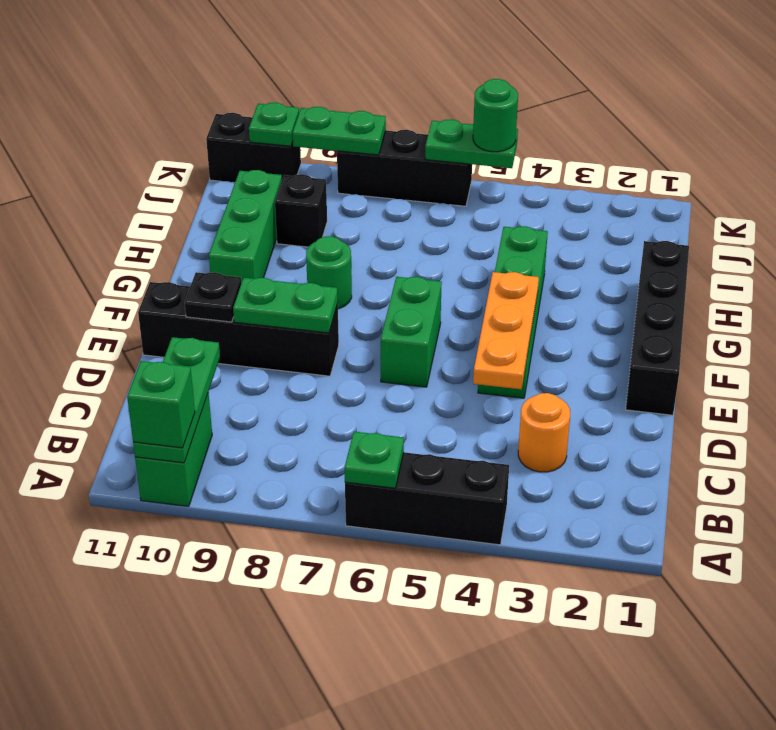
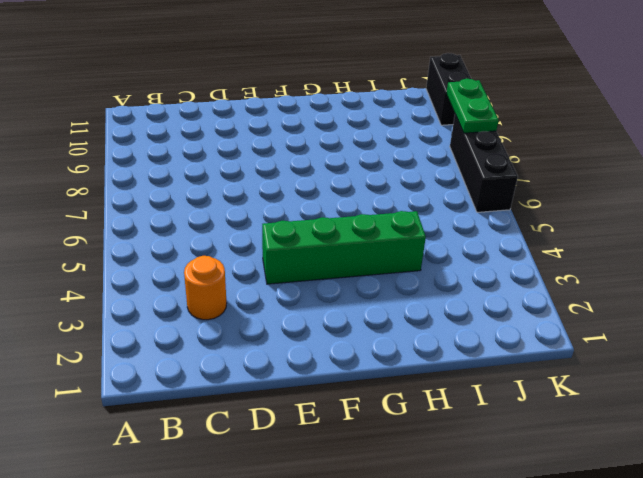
none -> black brick A4:A6 level 1
none -> green brick A10:B10 level 1
none -> black brick E1:H1 level 1

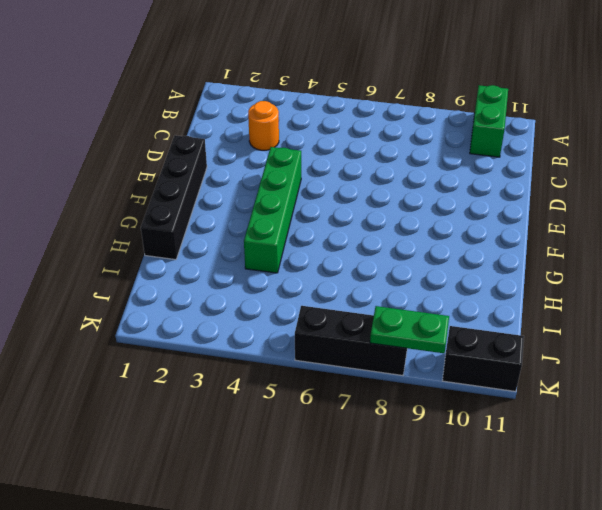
none -> black brick A4:A6 level 1
none -> green brick E6:F6 level 1
none -> black brick E8:E11 level 1

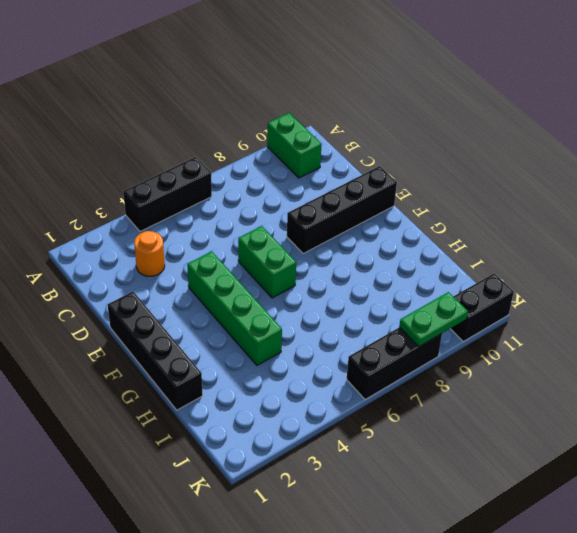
none -> green round brick G8 level 1
none -> green brick G10:I10 level 1
none -> black brick I9 level 1

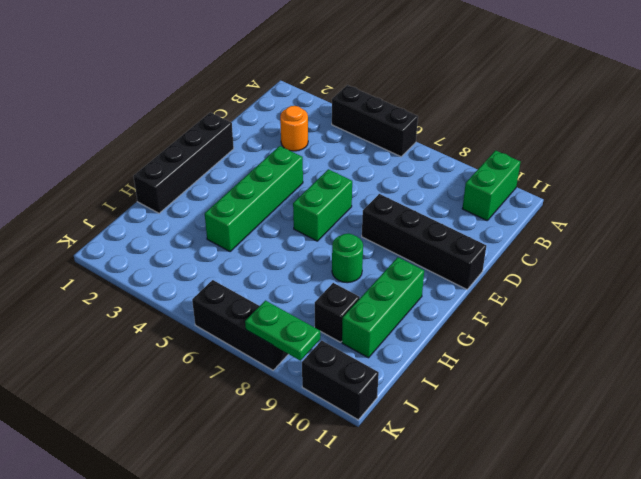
none -> green plate A6 level 2
none -> green plate A10:C10 level 2
none -> orange plate D4:F4 level 2

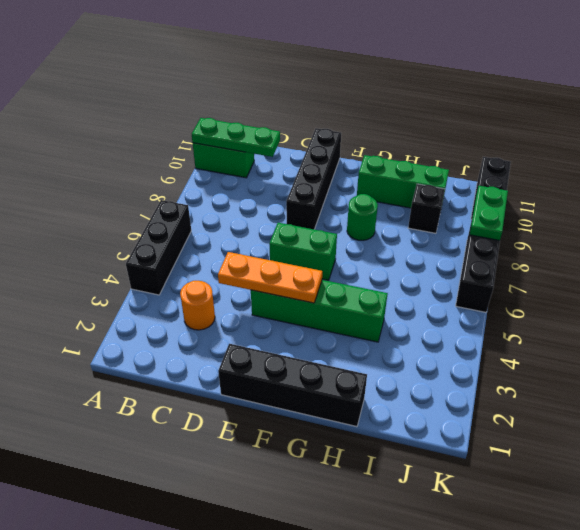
none -> green plate A6 level 2
none -> green plate E8:E9 level 2
none -> black plate E10 level 2

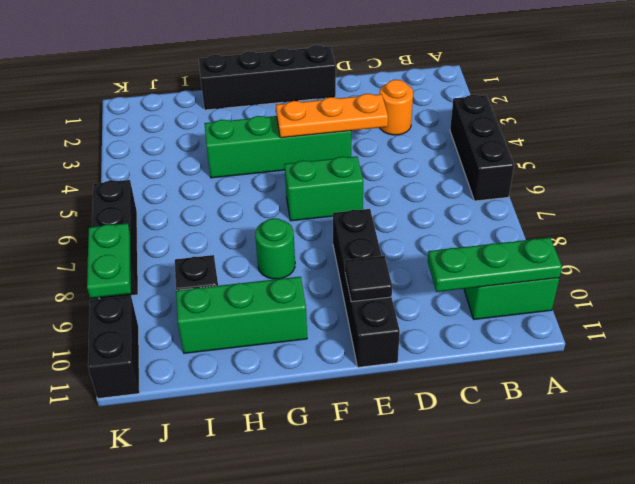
black tile E10 level 2 -> black plate E10 level 2
none -> green plate A6 level 2
none -> green plate E8:E9 level 2
none -> green plate K5:K6 level 2

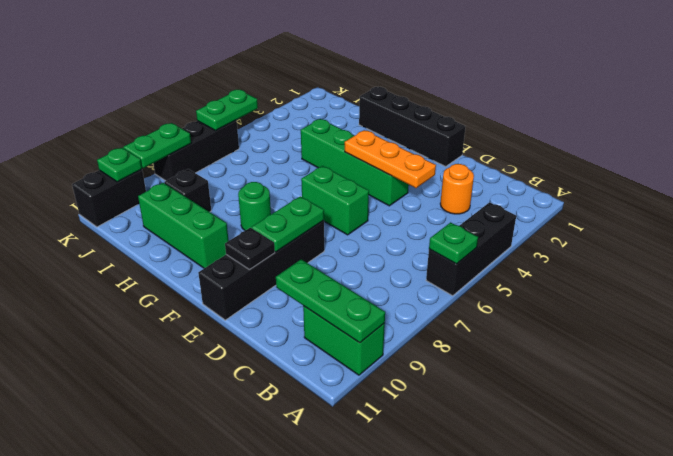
none -> green brick A10 level 3
none -> green round brick K5 level 3

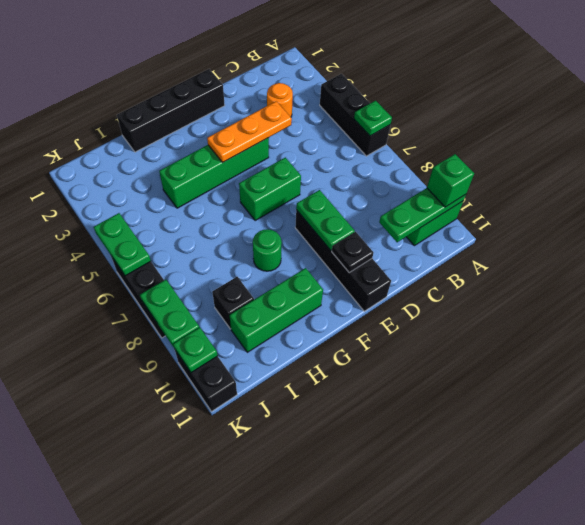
none -> green round brick K5 level 3

